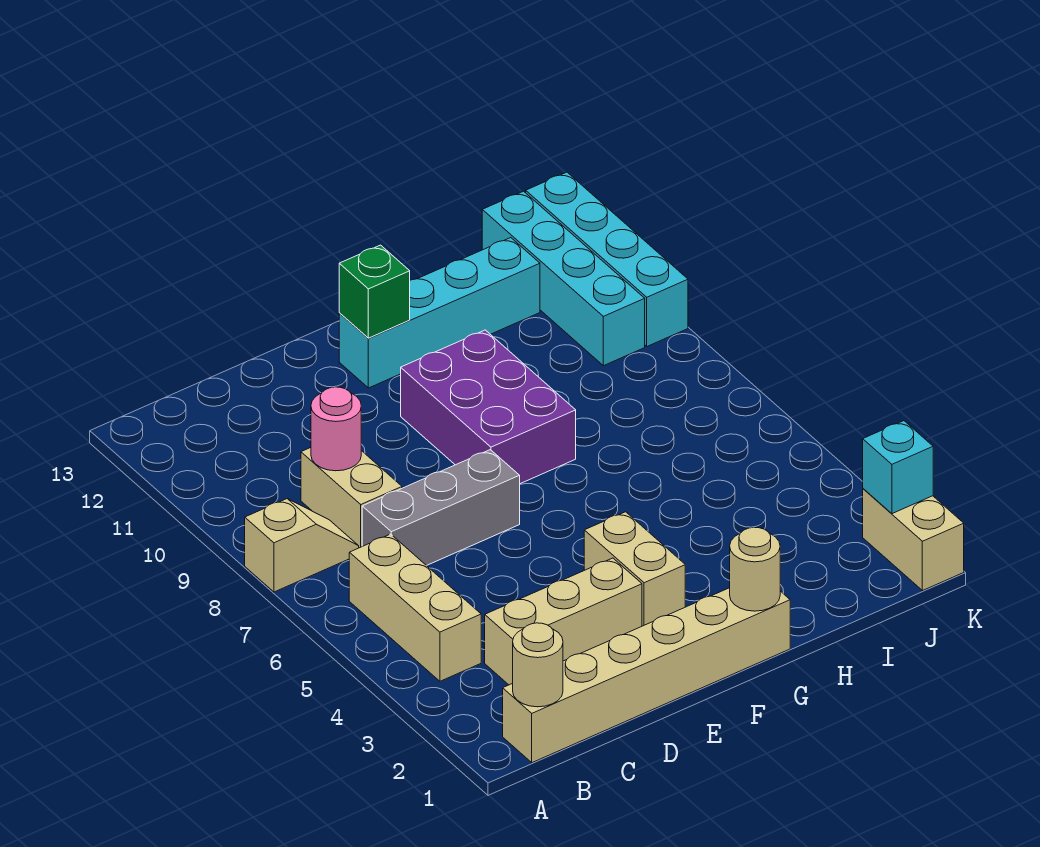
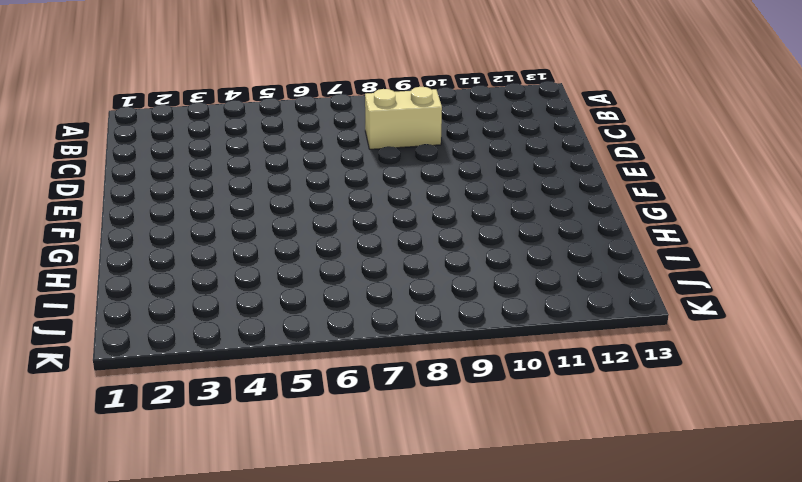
none -> tan slope A8:B8 level 1 top A
none -> tan brick B1:G1 level 1
none -> tan brick B4:B6 level 1

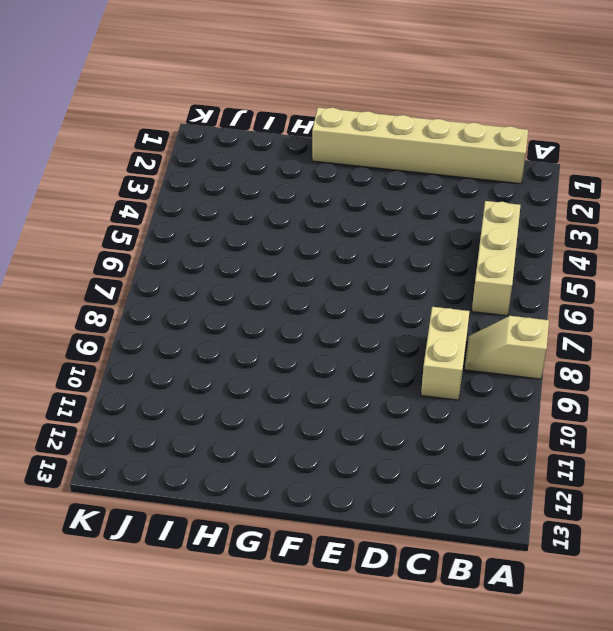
none -> tan brick C3:E3 level 1
none -> grey brick C7:E7 level 1
none -> tan brick F3:F4 level 1

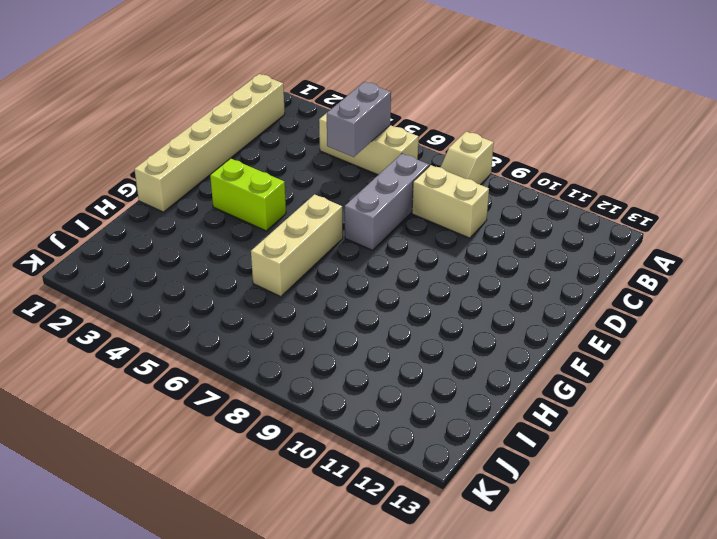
grey brick B5:C5 level 2 -> none
lime brick F3:F4 level 1 -> tan brick F3:F4 level 1
tan brick F6:H6 level 1 -> tan brick C3:E3 level 1
none -> purple brick F8:G10 level 1
none -> cyan brick F12:I12 level 1
none -> cyan brick J10:J13 level 1

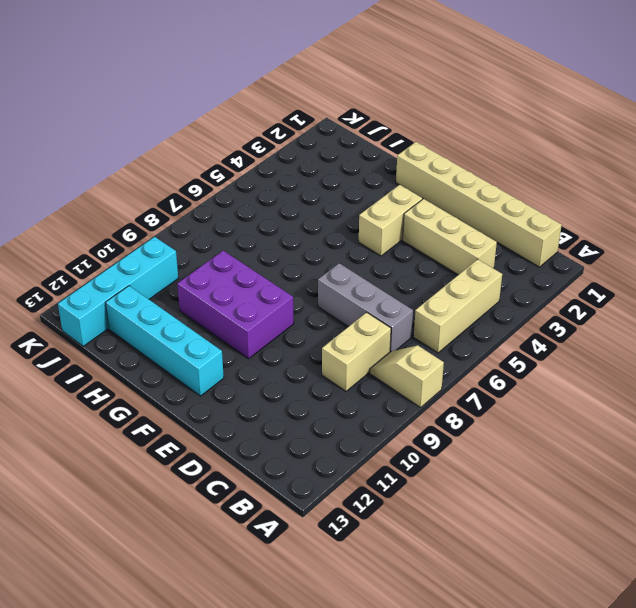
purple brick F9:H10 level 1 -> purple brick F8:G10 level 1
none -> tan brick K1:K2 level 1
none -> cyan brick K10:K13 level 1
none -> tan round brick B1 level 2

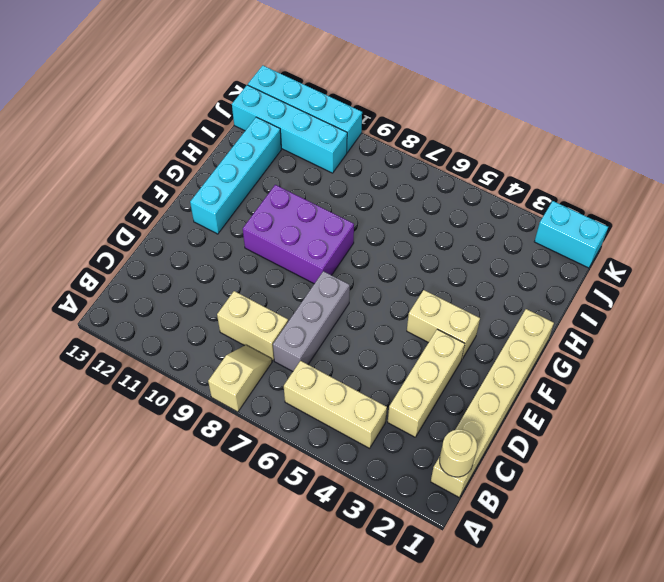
cyan brick K1:K2 level 1 -> tan brick K1:K2 level 1
none -> pink round brick C9 level 2
none -> green brick F12 level 2
none -> tan round brick G1 level 2

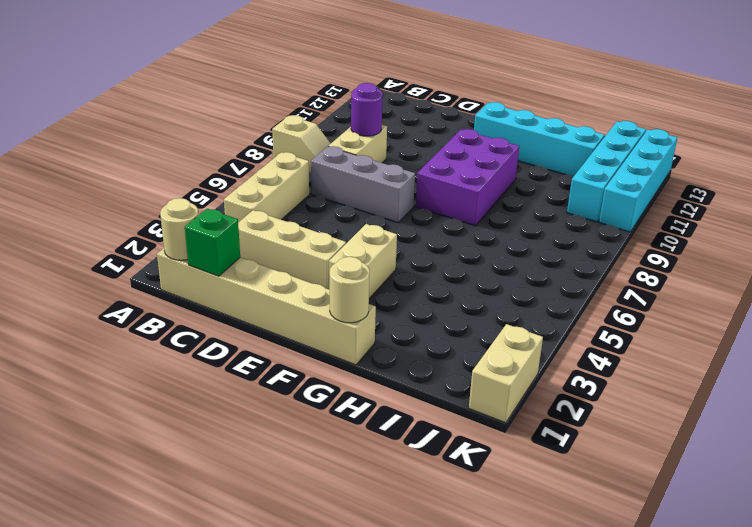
green brick C1 level 2 -> green brick F12 level 2
purple round brick C9 level 2 -> pink round brick C9 level 2
none -> cyan brick K2 level 2

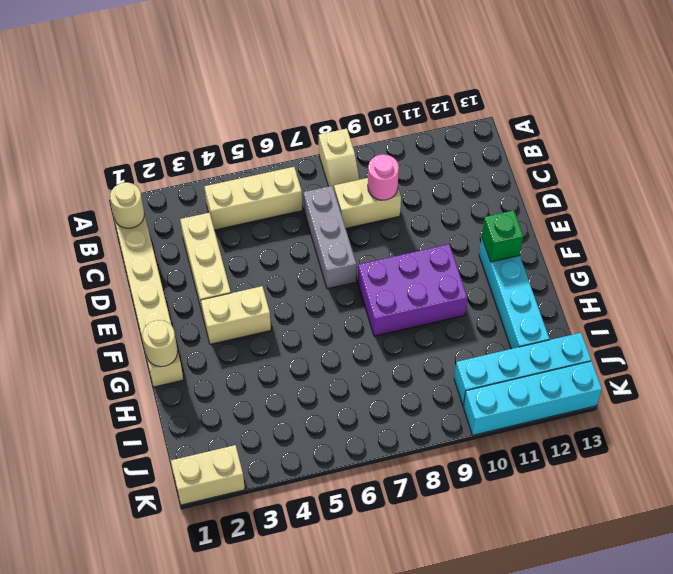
none -> cyan brick K2 level 2

